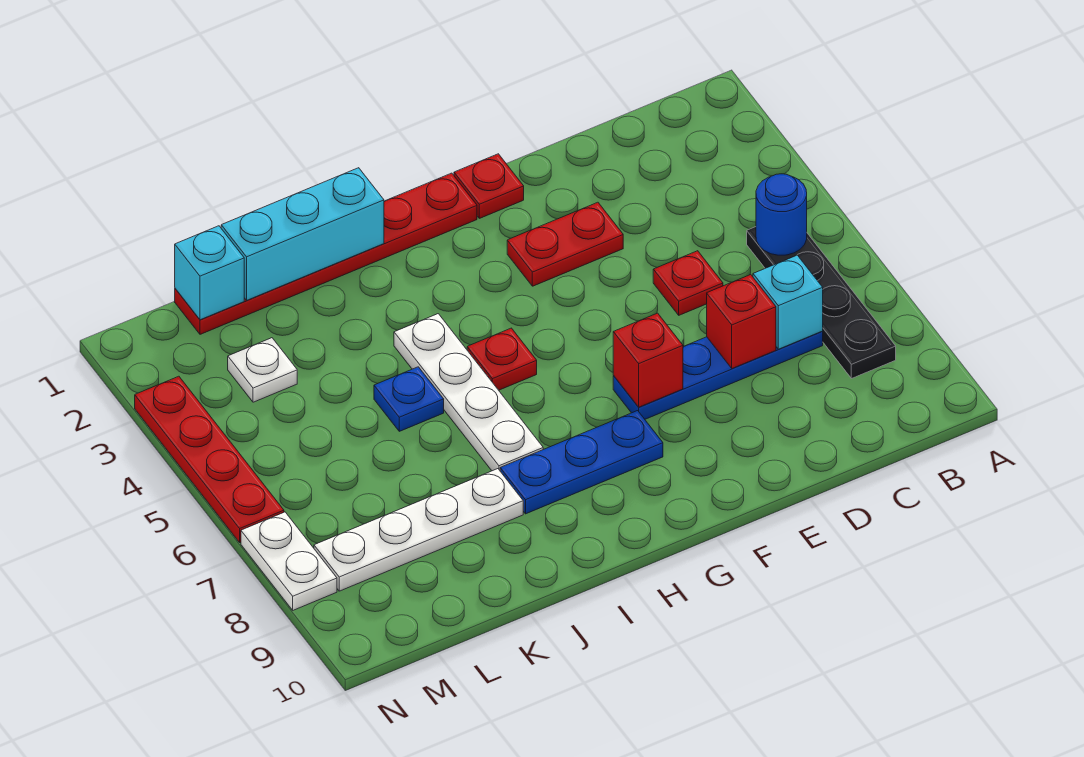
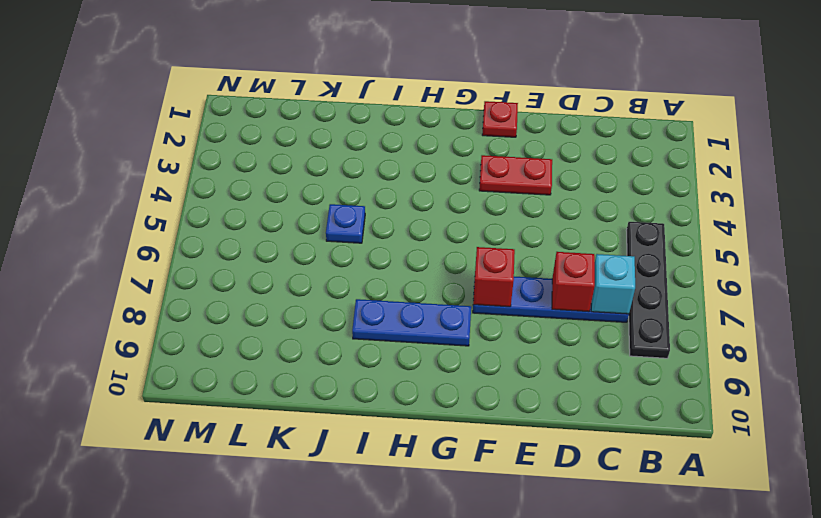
none -> red plate D5 level 1
none -> red plate G1:L1 level 1
none -> red plate H5 level 1

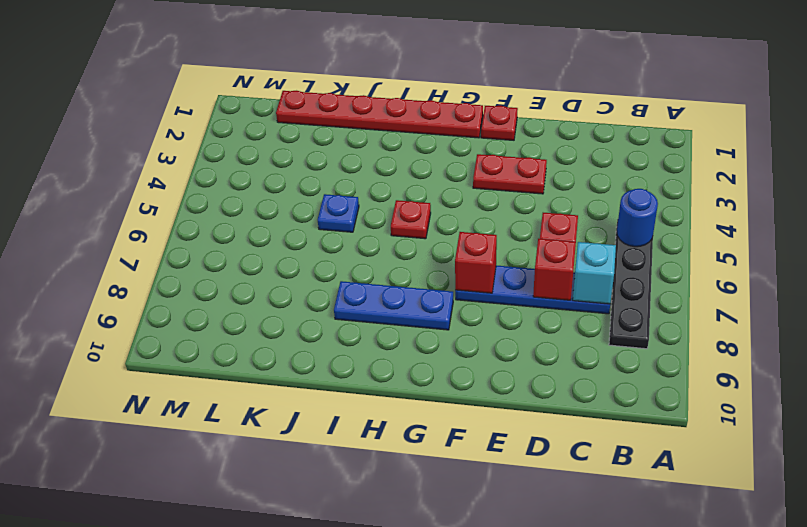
none -> white plate I4:I7 level 1
none -> white plate J8:M8 level 1
none -> white plate L3 level 1

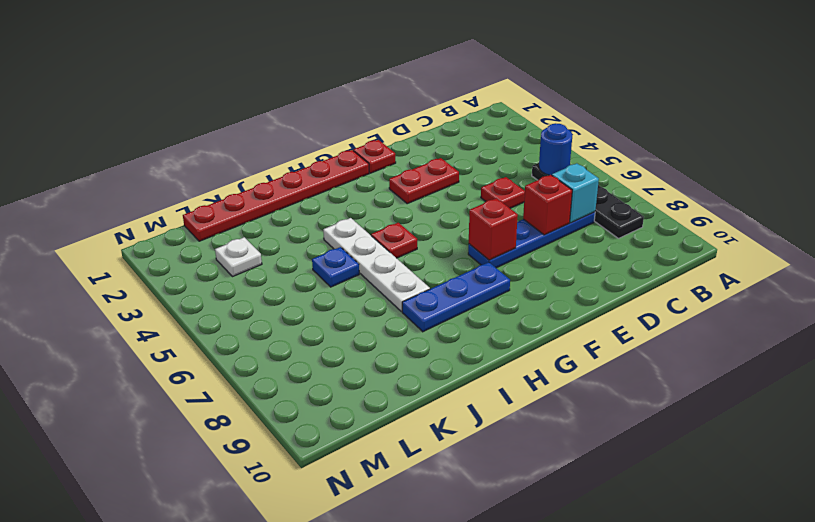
none -> white plate J8:M8 level 1
none -> red plate N3:N6 level 1
none -> white plate N7:N8 level 1

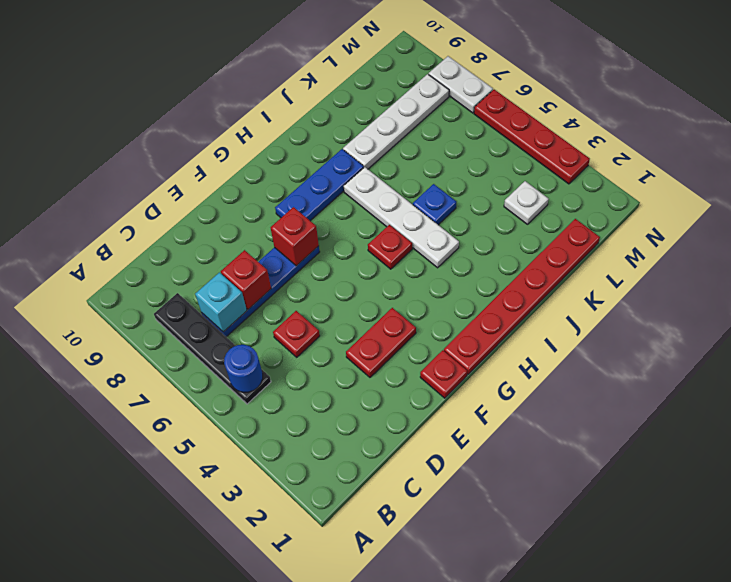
none -> cyan brick I1:K1 level 2
none -> cyan brick L1 level 2

